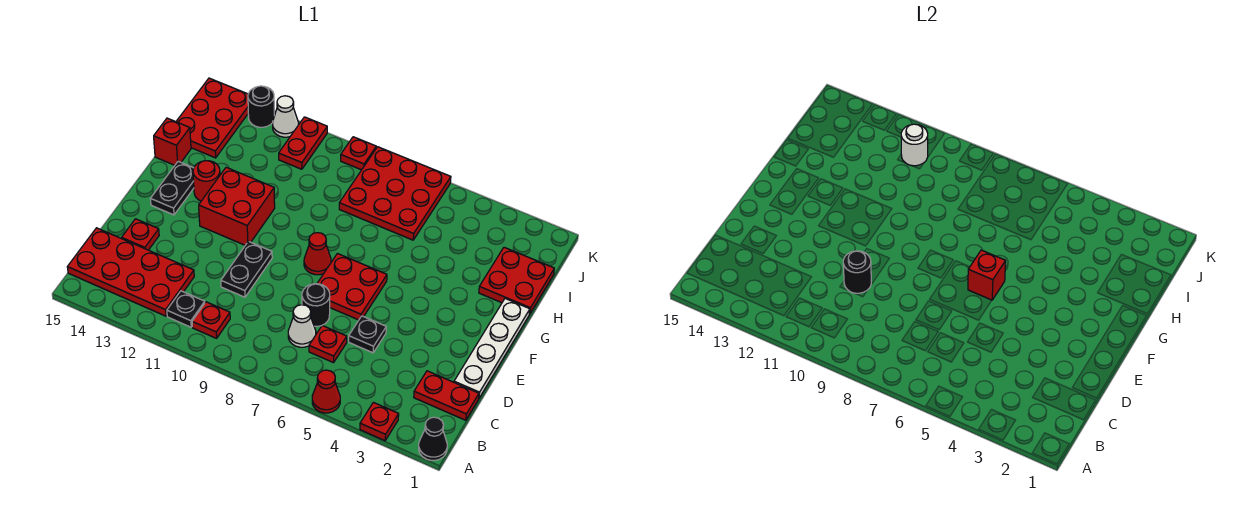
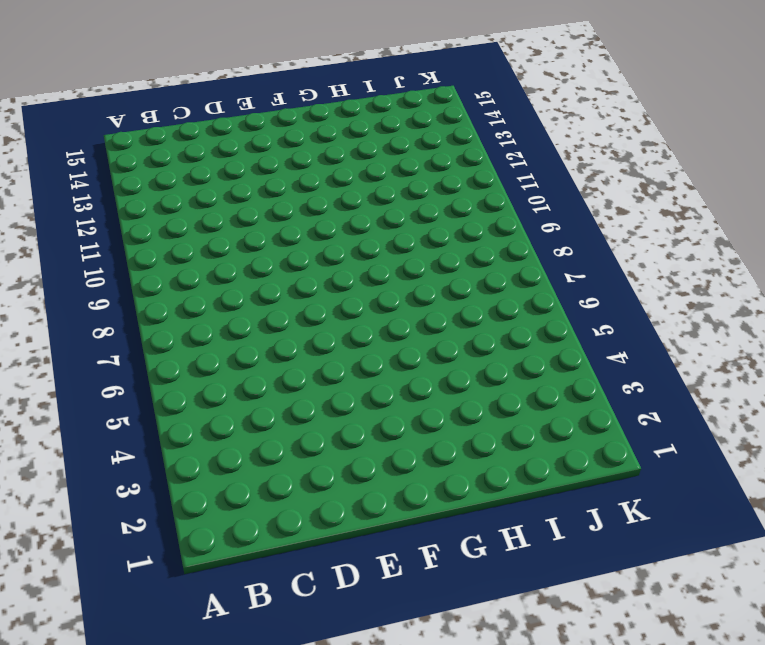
none -> black cone A1 level 1
none -> red plate A3 level 1
none -> red cone A5 level 1
none -> red plate B10 level 1

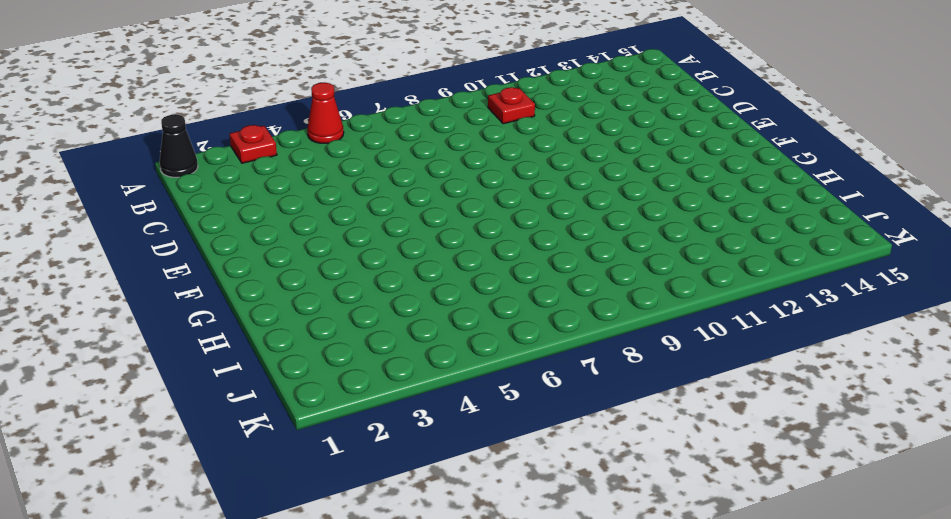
none -> black plate B11 level 1
none -> red plate B12:C15 level 1
none -> red plate C1:C2 level 1
none -> red plate C6 level 1

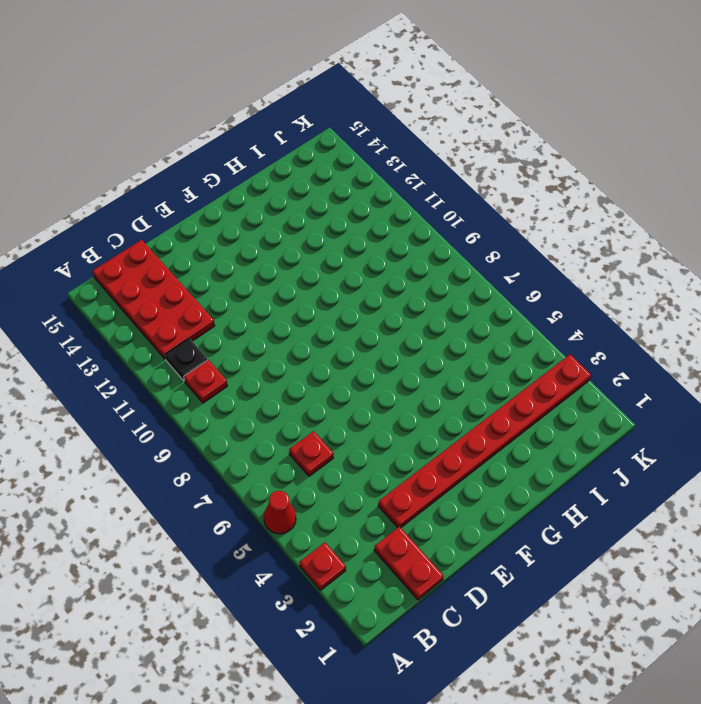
red plate D3:K3 level 1 -> none
none -> black cone A1 level 1
none -> white cone C7 level 1
none -> white plate D1:G1 level 1
none -> black plate D5 level 1

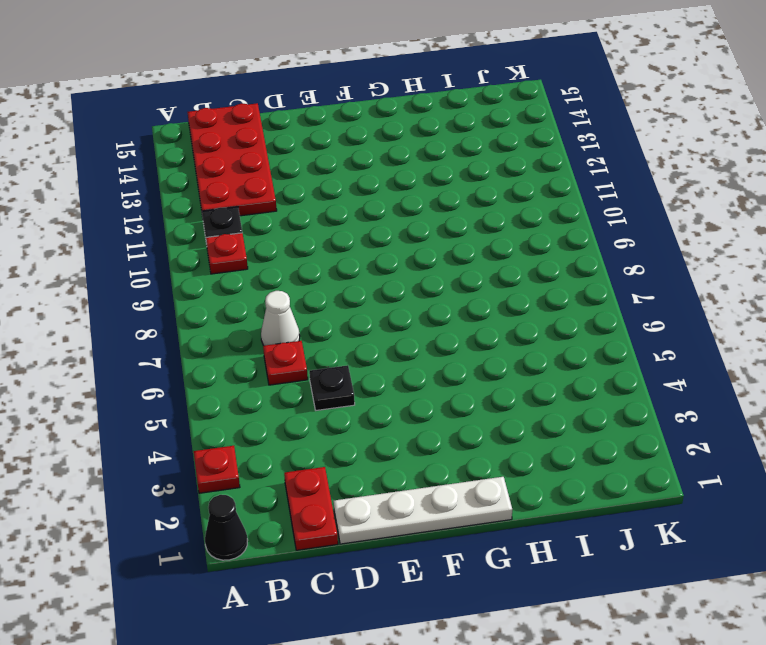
none -> red cone A5 level 1
none -> black round brick D7 level 1
none -> black plate D10:E10 level 1
none -> red plate D14 level 1

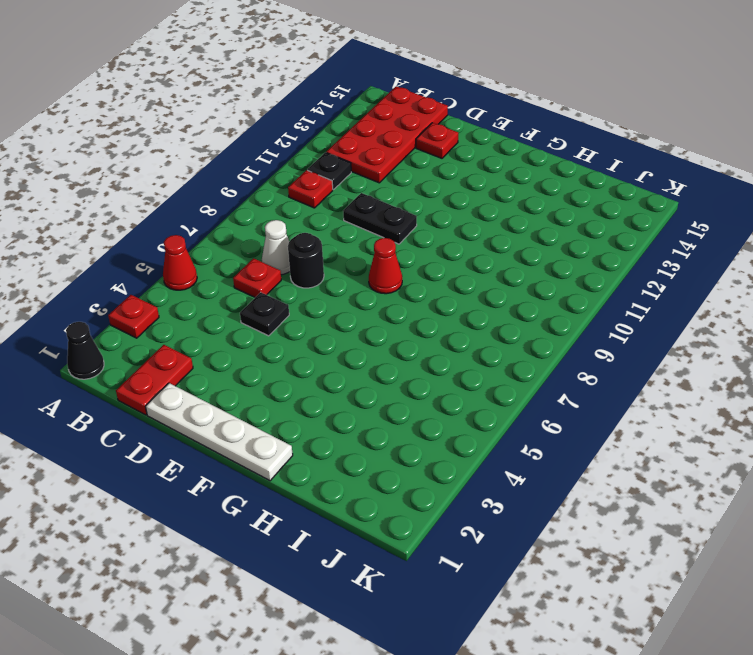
none -> red plate E6:F7 level 1
none -> red brick F11:G12 level 1
none -> black plate F14:G14 level 1
none -> red round brick G13 level 1

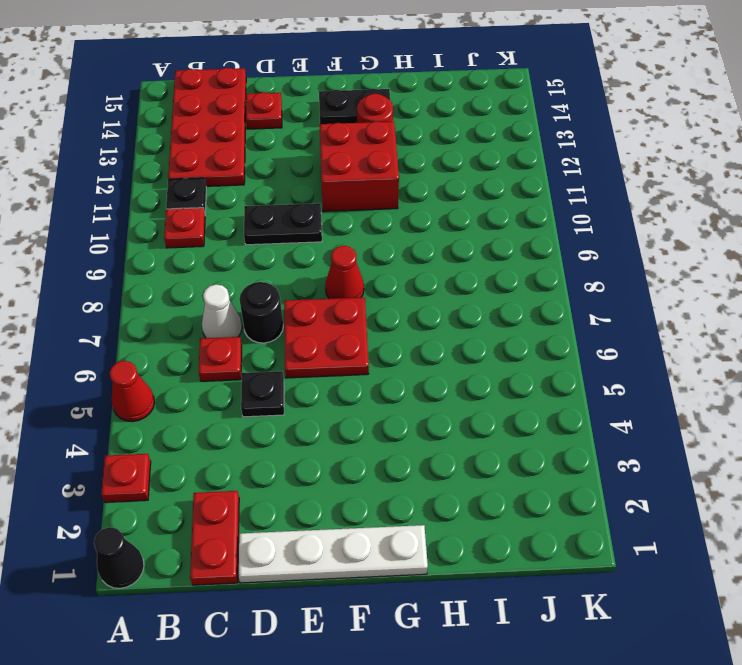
none -> red plate H1:I2 level 1
none -> red brick H15 level 1
none -> red plate I6:K8 level 1
none -> red plate I14:K15 level 1

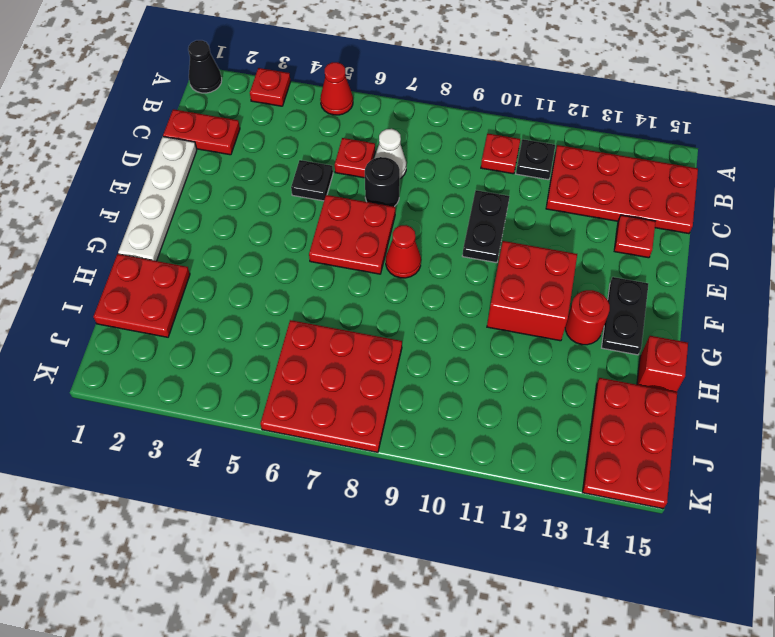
none -> red plate J11:K11 level 1
none -> red plate K9 level 1
none -> white cone K12 level 1
none -> black round brick K13 level 1

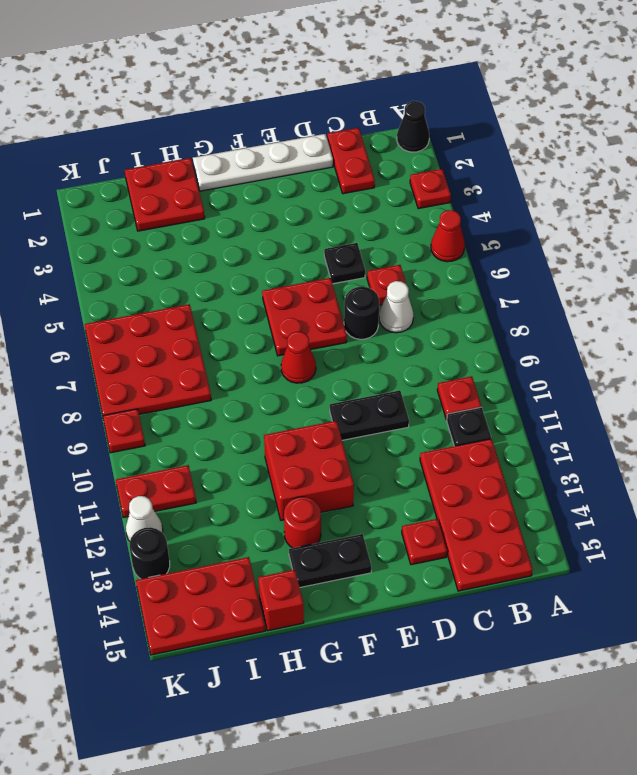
none -> black round brick D10 level 2
none -> red brick F6 level 2
none -> white round brick J11 level 2

